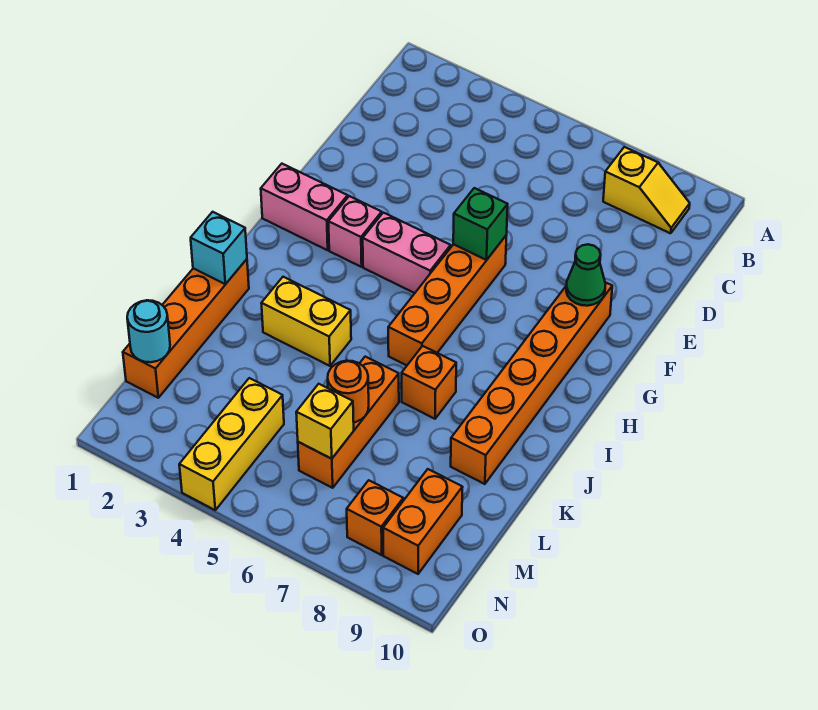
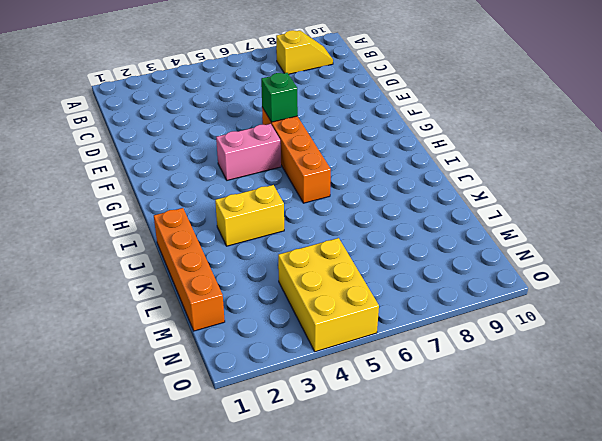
yellow brick M4:O5 level 1 -> yellow brick M4:O4 level 1
none -> orange brick F9:K9 level 1
none -> pink brick G1:G2 level 1
none -> pink brick G3 level 1

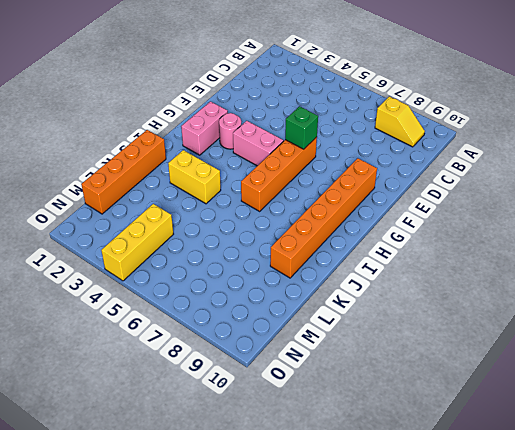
pink brick G2:H2 level 1 -> pink brick G1:G2 level 1
pink round brick G3 level 1 -> pink brick G3 level 1
none -> orange brick J7 level 1
none -> orange brick K6:M6 level 1
none -> orange brick M9:N9 level 1

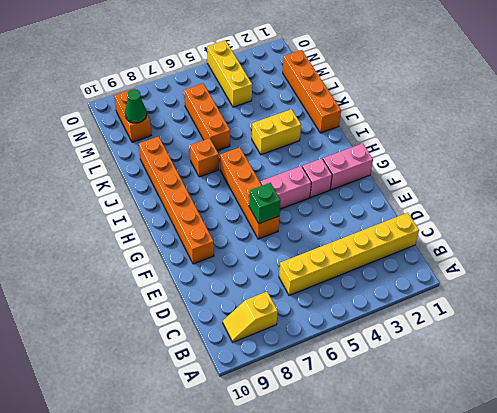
yellow brick C1:C6 level 1 -> none
green cone M9 level 2 -> green cone F9 level 2
none -> orange brick N8 level 1
none -> cyan brick J1 level 2
none -> orange round brick L6 level 2

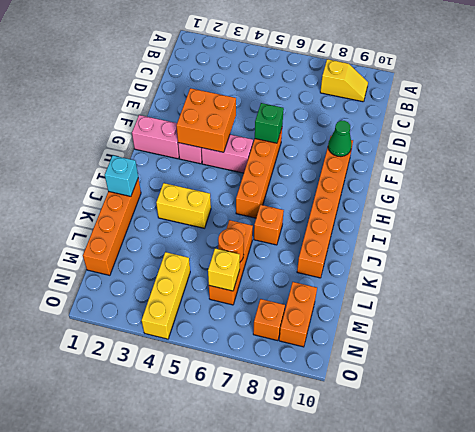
orange brick F3:G4 level 2 -> none
none -> cyan round brick M1 level 2

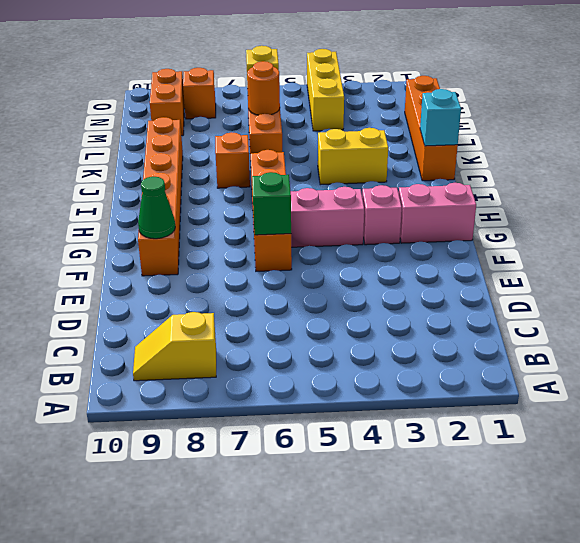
none -> cyan round brick M1 level 2

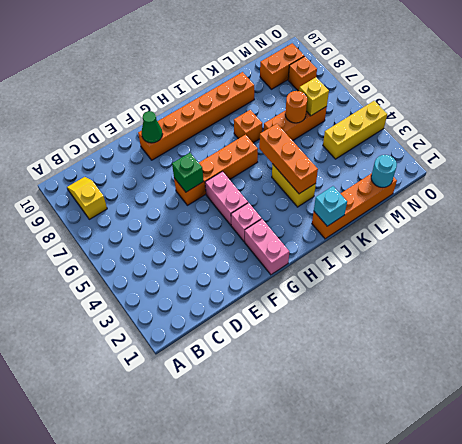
orange brick J3:J5 level 2 -> none

